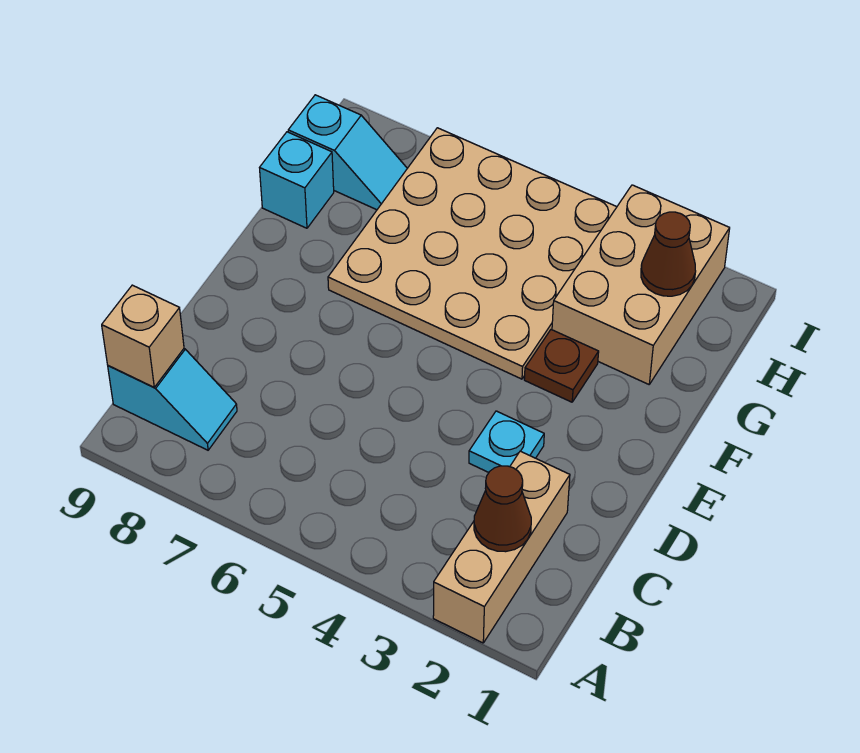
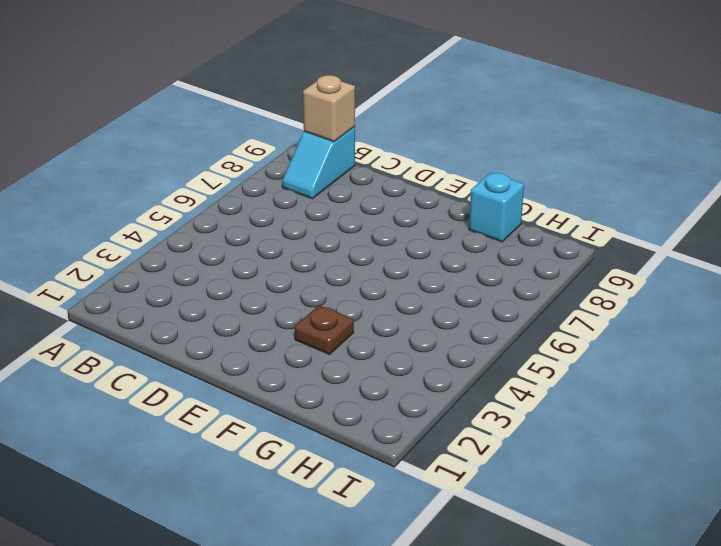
none -> tan brick A2:C2 level 1
none -> cyan plate D3 level 1

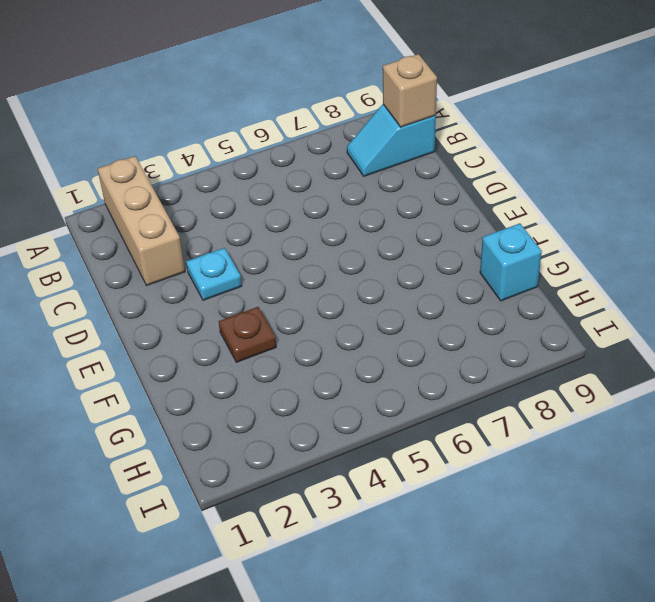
none -> tan plate F4:I7 level 1
none -> tan brick G2:I3 level 1

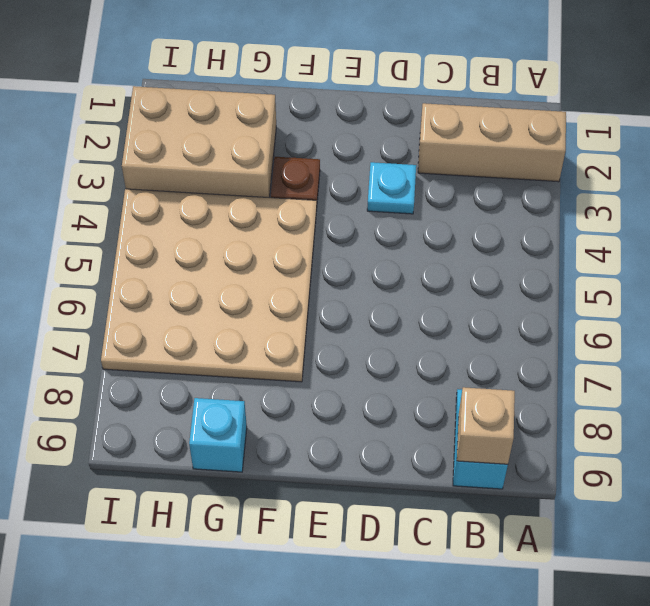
none -> cyan slope H8:H9 level 1 top 9
none -> brown cone B2 level 2

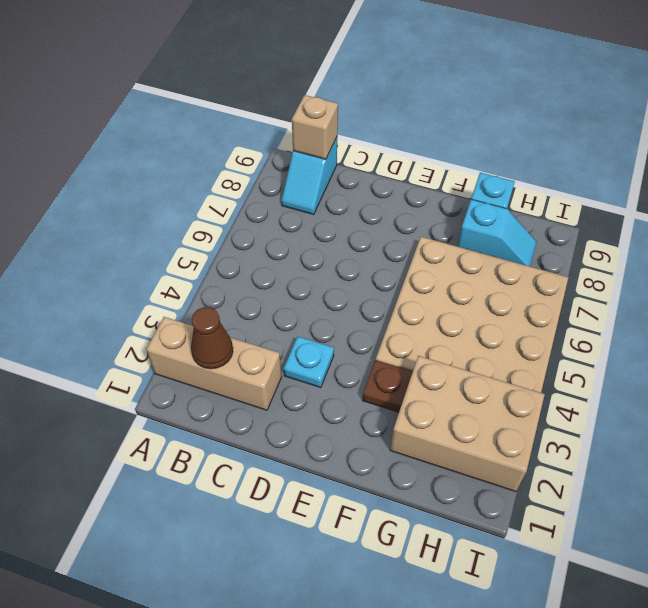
cyan slope G8:H8 level 1 top G -> cyan slope H8:H9 level 1 top 9
none -> brown cone H2 level 2

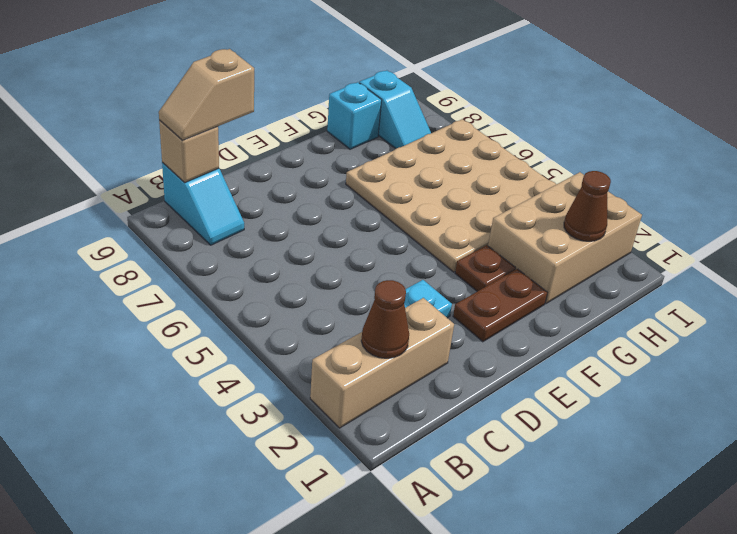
tan slope B9:C9 level 3 top C -> none
brown plate E2:F2 level 1 -> none

